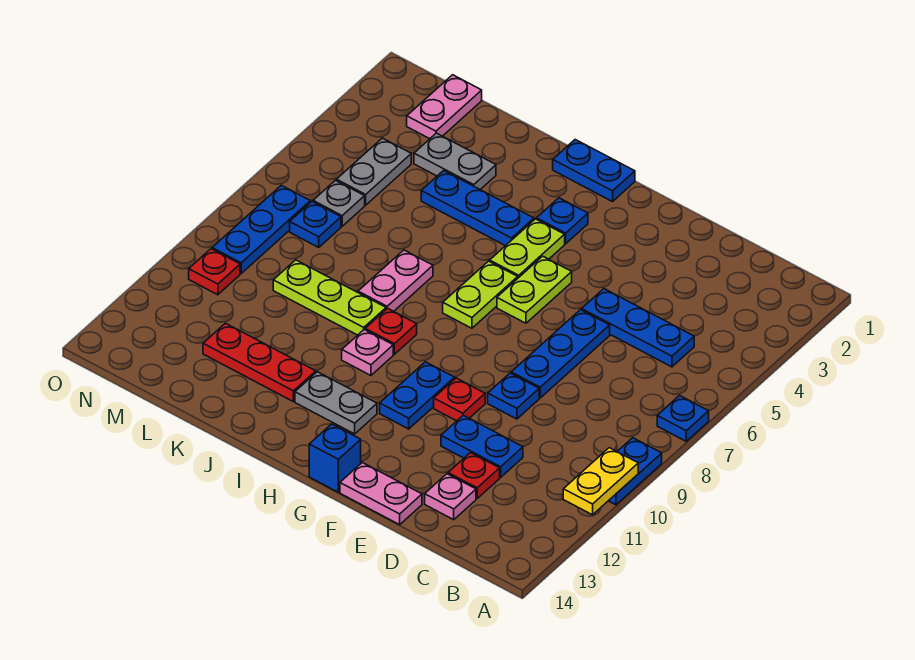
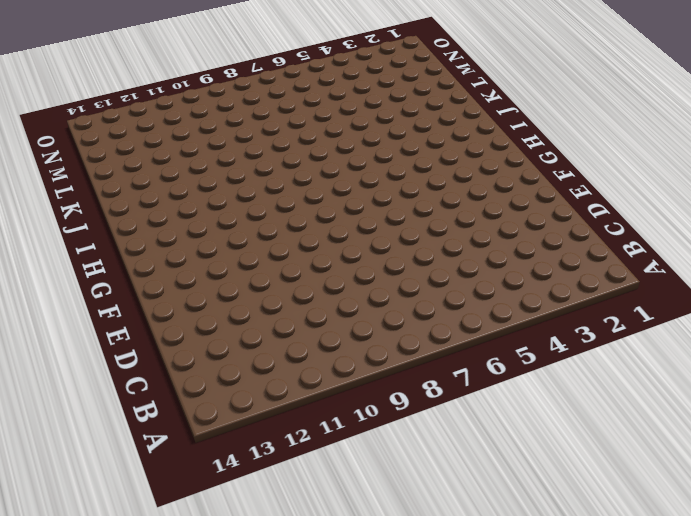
none -> blue plate A7 level 1
none -> blue plate A9:A10 level 1
none -> blue plate C5:E5 level 1
none -> blue plate D11:E11 level 1

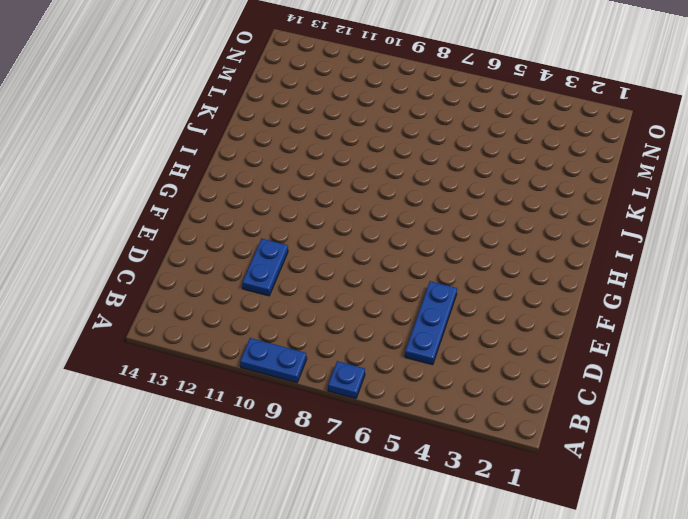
none -> red plate D12 level 1
none -> pink plate D13 level 1
none -> blue plate E6:E8 level 1
none -> blue plate E9 level 1

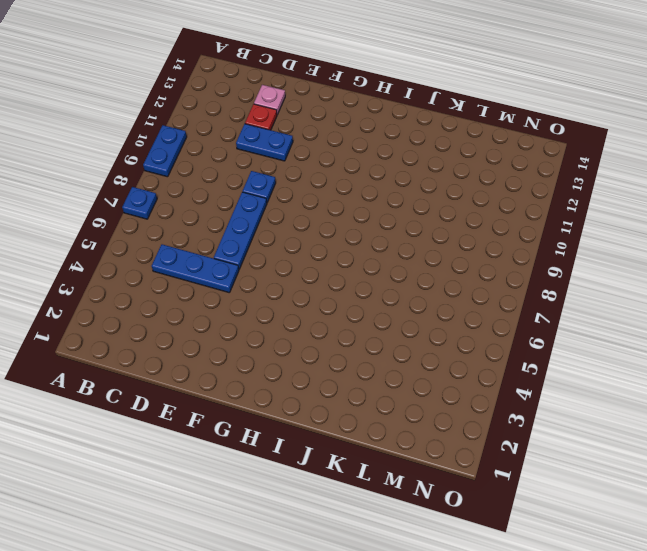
none -> pink plate E14:F14 level 1
none -> red plate F10 level 1
none -> lime plate G5:G6 level 1
none -> blue plate G10:G11 level 1

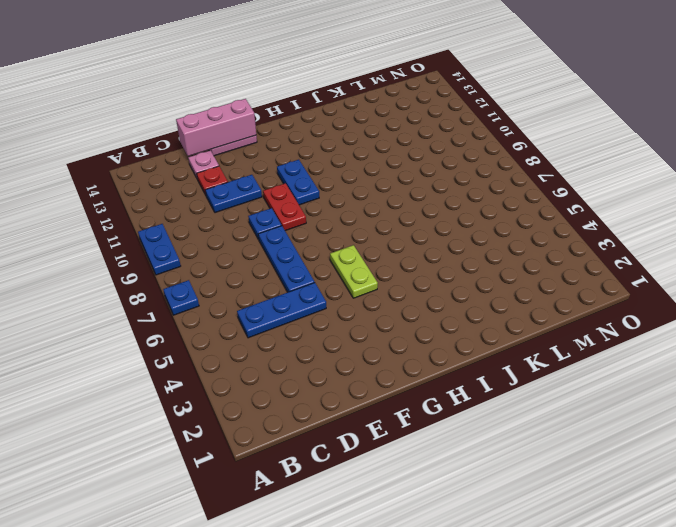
pink brick D14:F14 level 2 -> none
red plate F9:F10 level 1 -> red plate F10 level 1
none -> blue brick G14 level 1
none -> blue plate H1:I1 level 1
none -> blue plate H3 level 1
none -> lime plate H4:H5 level 1

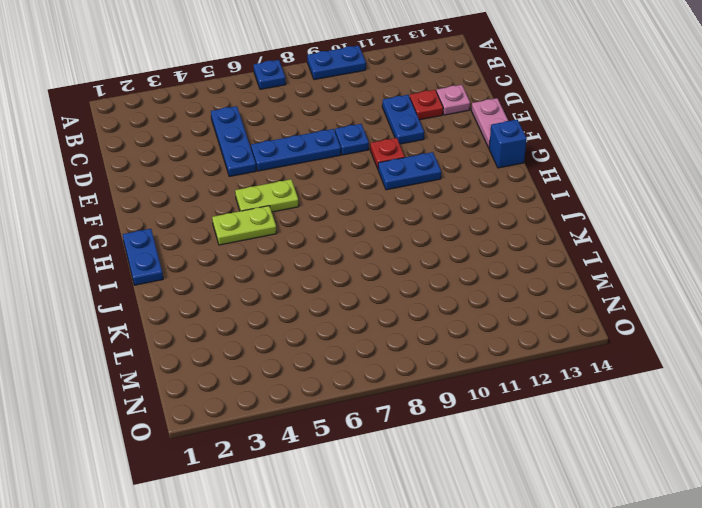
none -> blue plate H3 level 1
none -> lime plate H6:H7 level 1
none -> grey plate H12:I12 level 1
none -> blue plate I4:K4 level 1

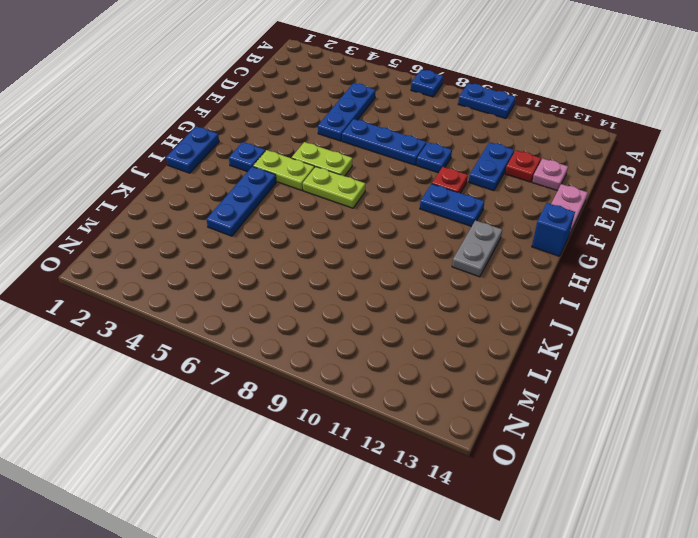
none -> red plate I9 level 1
none -> pink plate I10 level 1
none -> pink plate J7:J8 level 1
none -> lime plate J9:L9 level 1

